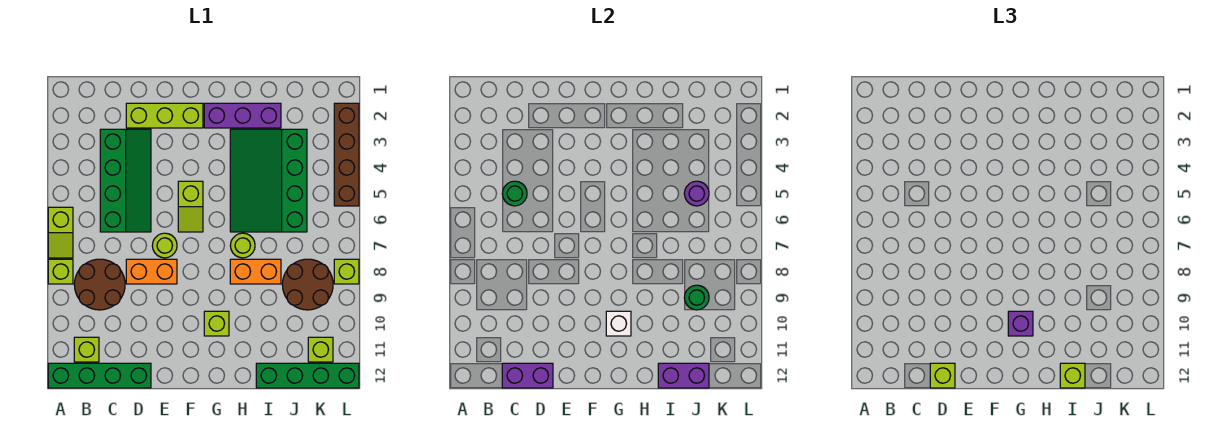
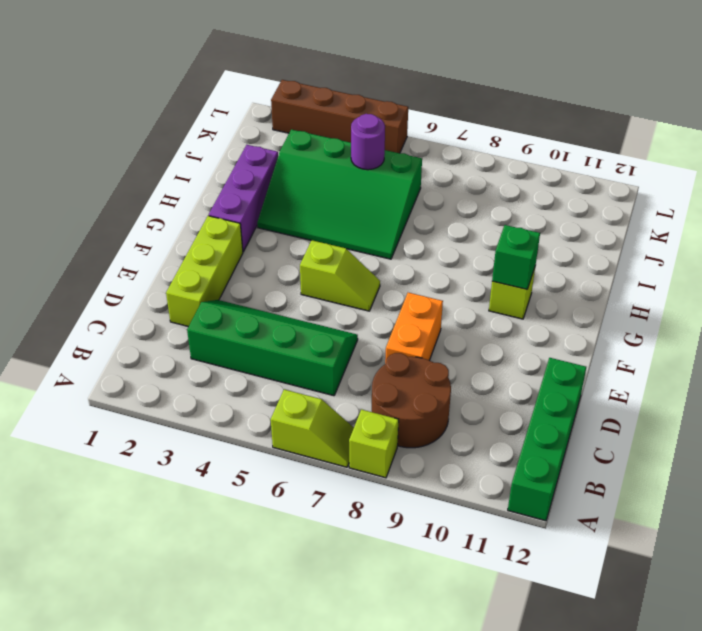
green brick G10 level 2 -> white brick G10 level 2
none -> lime brick B11 level 1
none -> lime round brick E7 level 1
none -> lime round brick H7 level 1

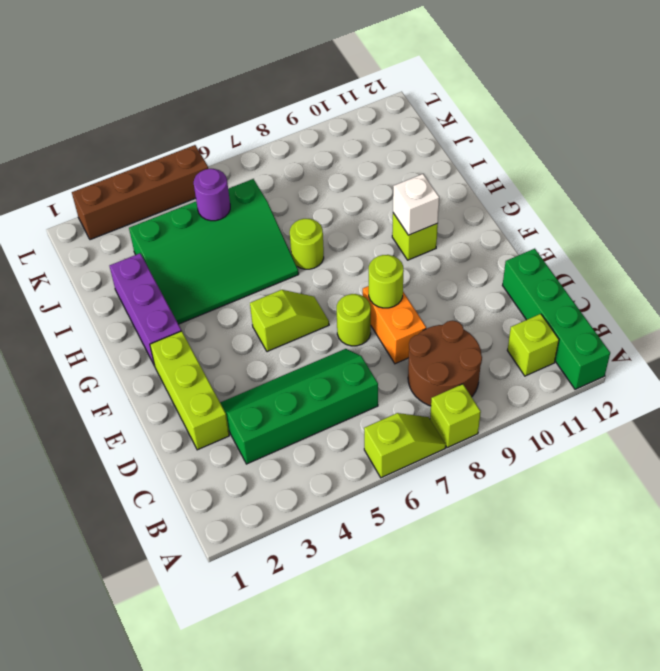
lime round brick E8 level 2 -> none
none -> orange brick H8:I8 level 1
none -> green brick I12:L12 level 1
none -> brown round brick J8:K9 level 1

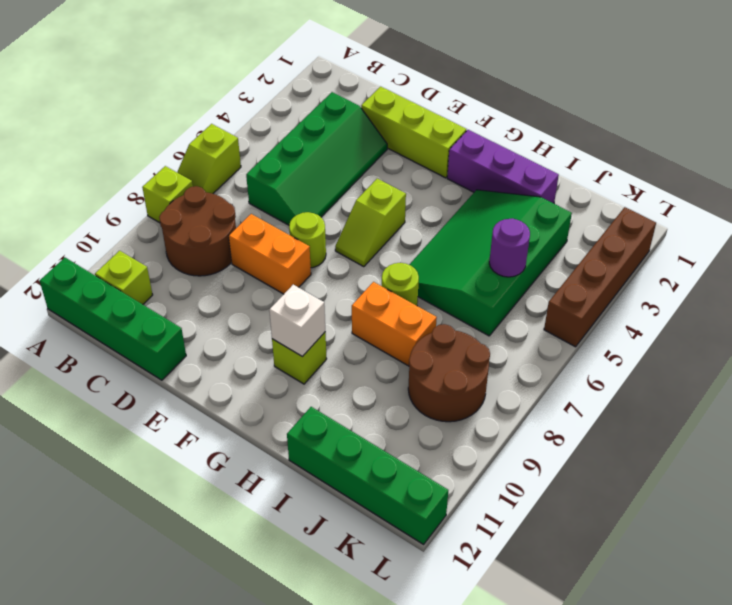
none -> lime brick K11 level 1
none -> lime brick L8 level 1
none -> green round brick C5 level 2

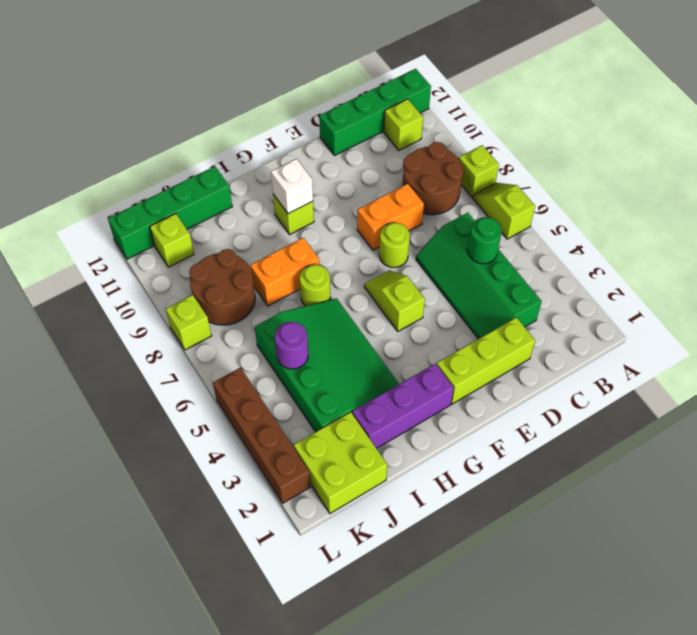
lime brick J1:K2 level 1 -> none
none -> purple brick C12:D12 level 2
none -> purple brick I12:J12 level 2
none -> green round brick J9 level 2

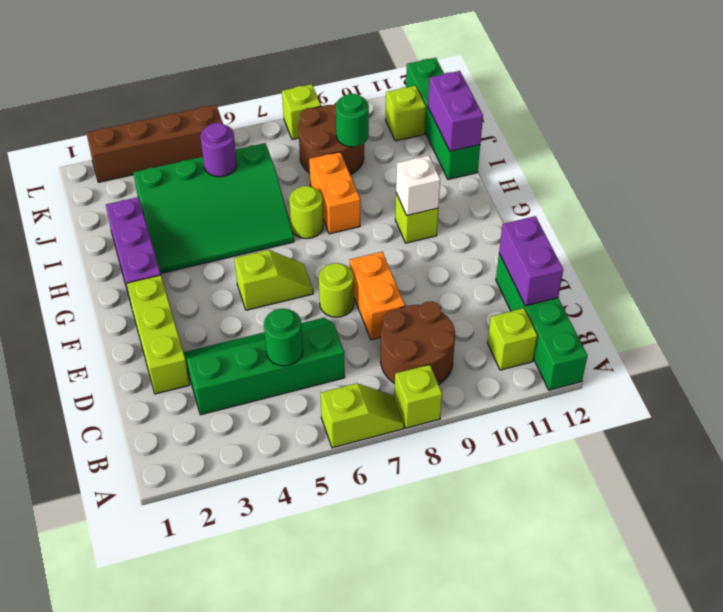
none -> lime brick D12 level 3
none -> purple brick G10 level 3
none -> lime brick I12 level 3

